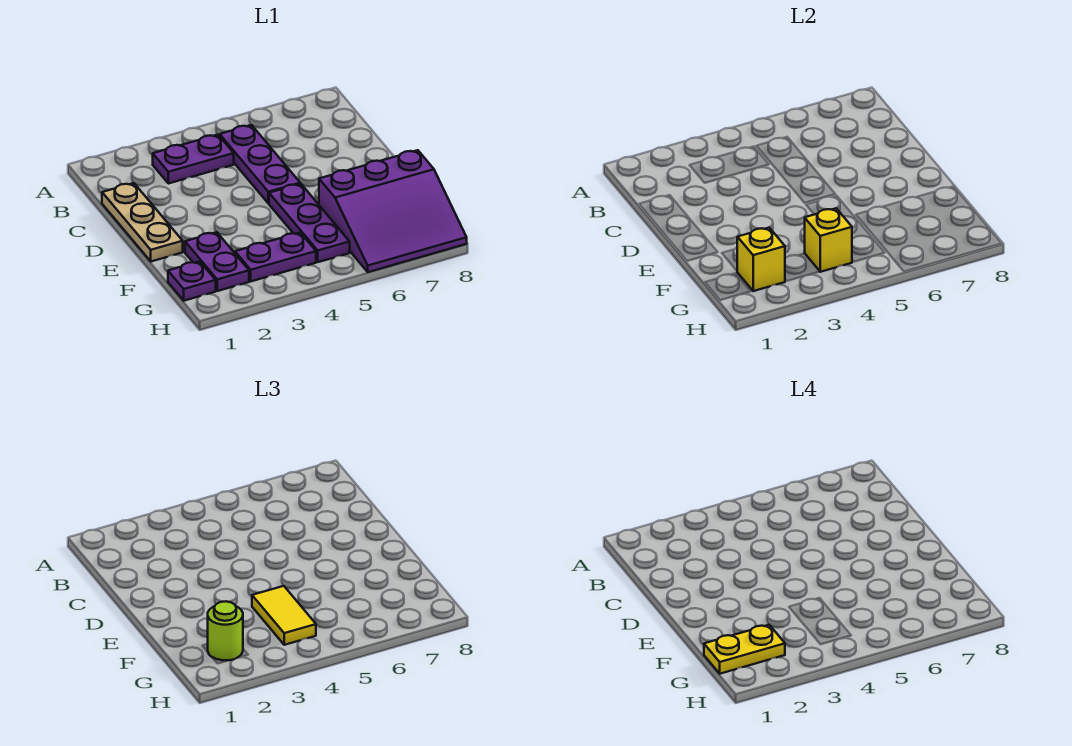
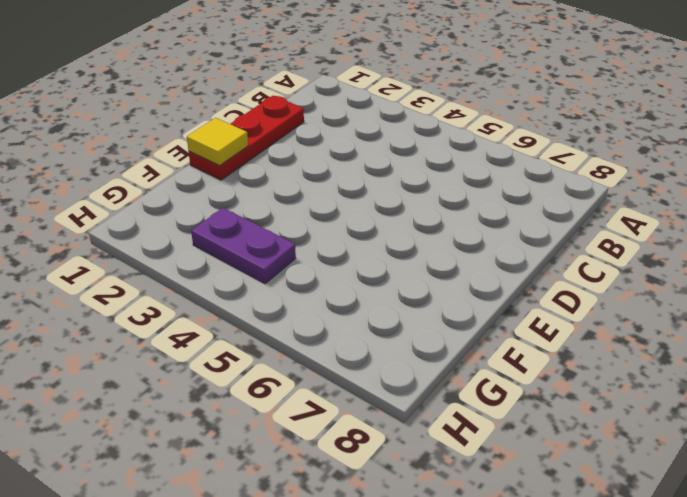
red plate C1:E1 level 1 -> tan plate C1:E1 level 1
yellow tile E1 level 2 -> none
none -> purple plate B3:B4 level 1
none -> purple plate B5:D5 level 1
none -> purple plate E5:G5 level 1

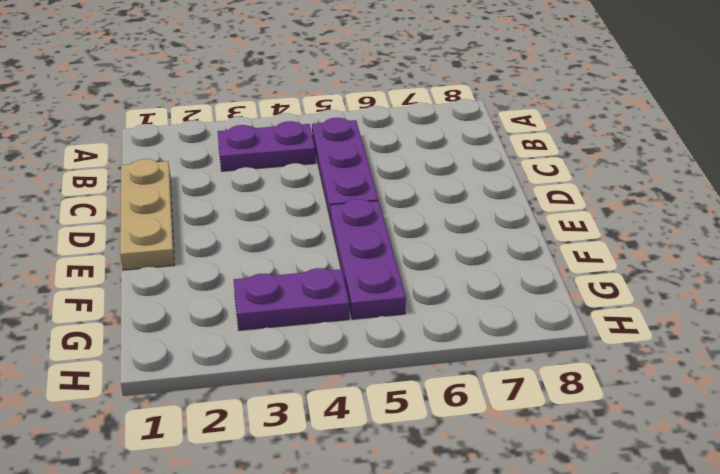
none -> purple plate F2:G2 level 1
none -> purple slope F6:H8 level 1 top F
none -> purple plate G1 level 1

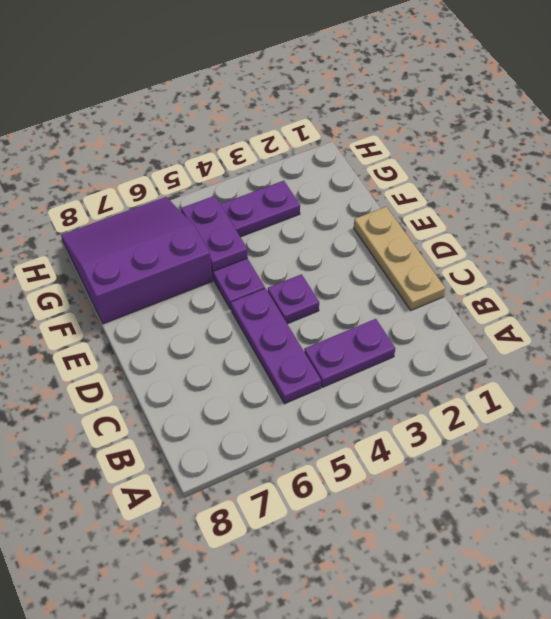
purple plate D4 level 1 -> purple plate G1 level 1
purple plate F5:G5 level 2 -> purple plate F2:G2 level 1
none -> yellow brick G2 level 2
none -> yellow brick G4 level 2
none -> yellow tile F4:G4 level 3

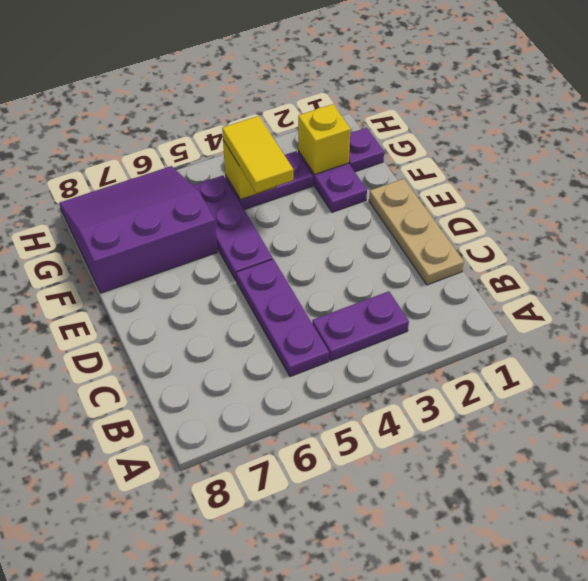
none -> lime round brick G2 level 3
none -> yellow plate G1:G2 level 4

